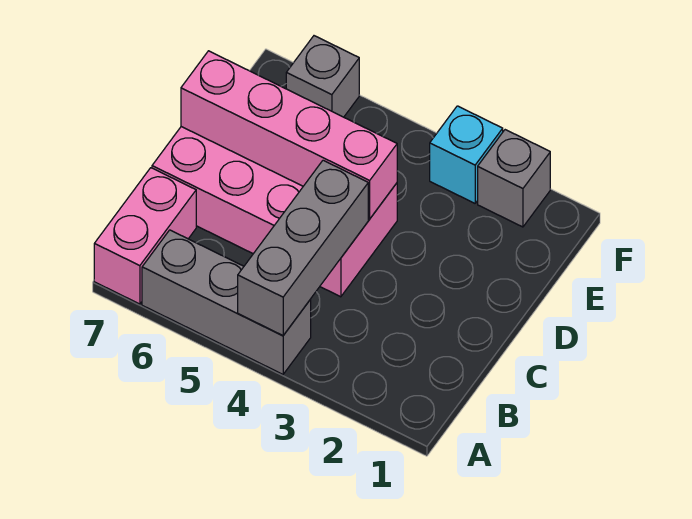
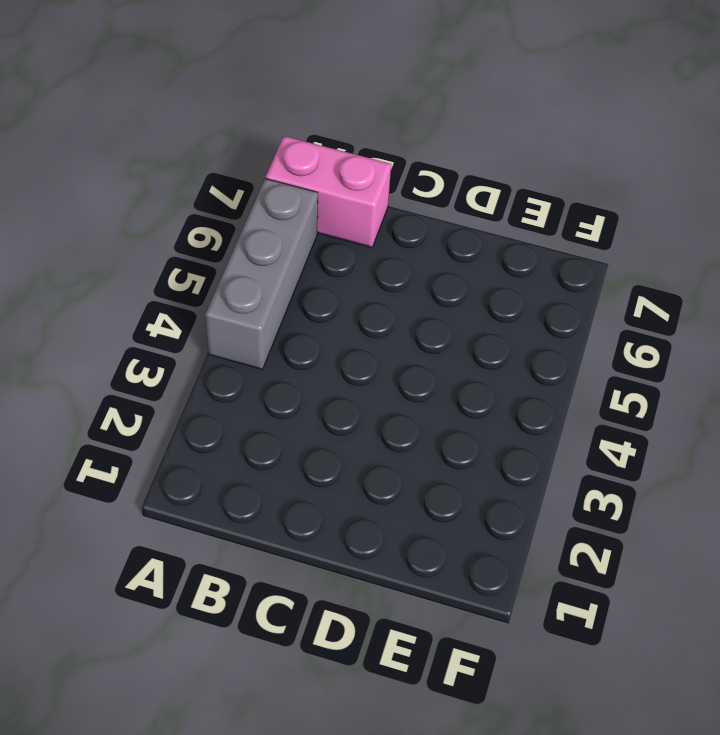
none -> pink brick C4:D7 level 1
none -> grey brick F2 level 1

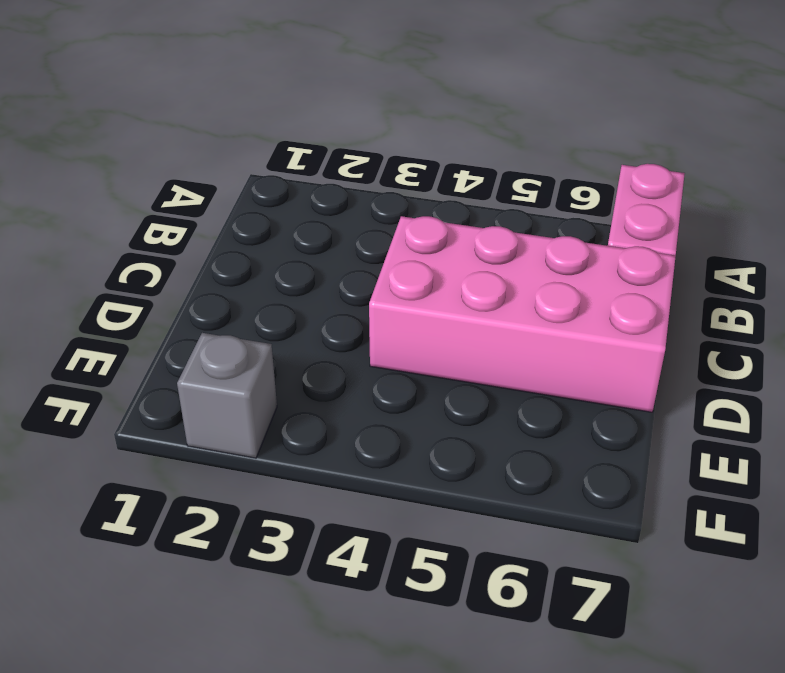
none -> grey brick A4:A6 level 1
none -> cyan brick F3 level 1

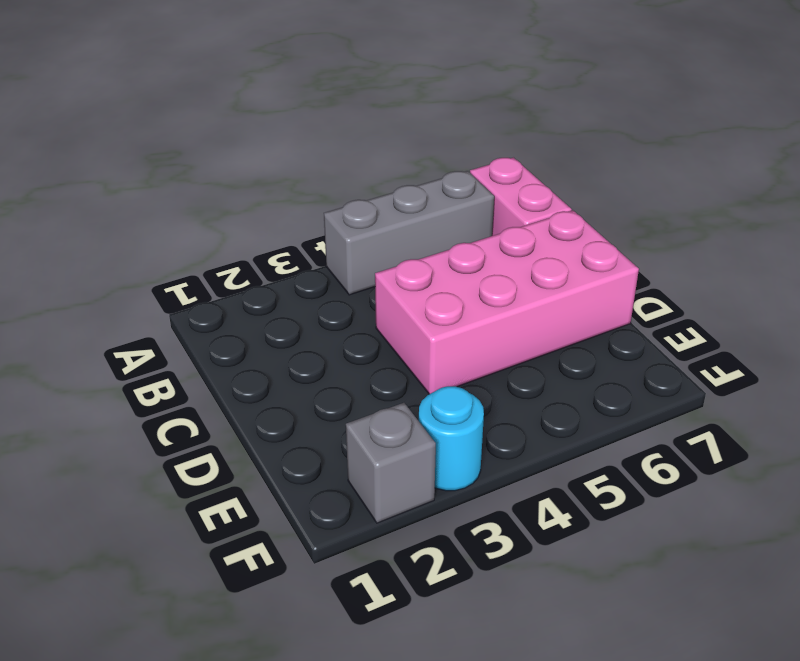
cyan round brick F3 level 1 -> cyan brick F3 level 1
none -> grey brick F6 level 1
none -> grey brick A4:C4 level 2

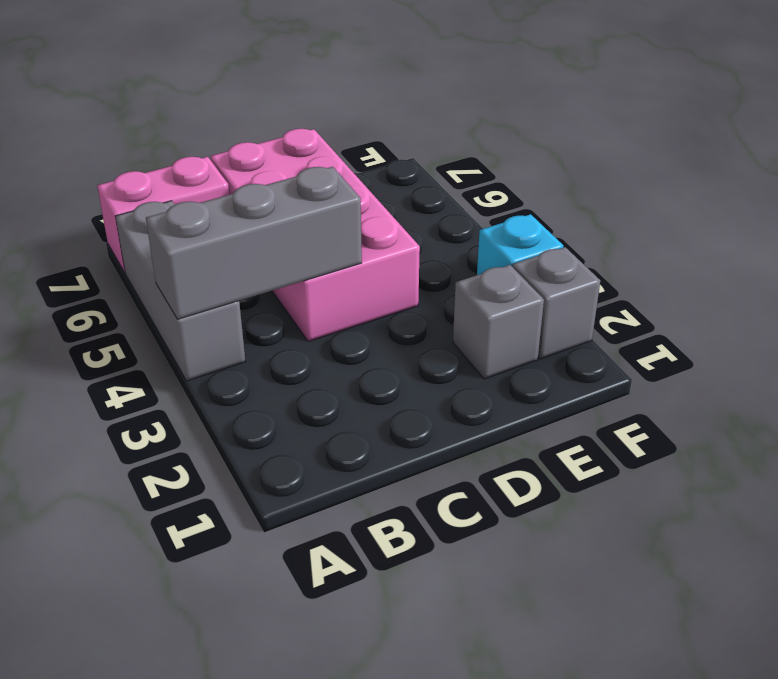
grey brick E2 level 1 -> grey brick F6 level 1
none -> pink brick D4:D7 level 2

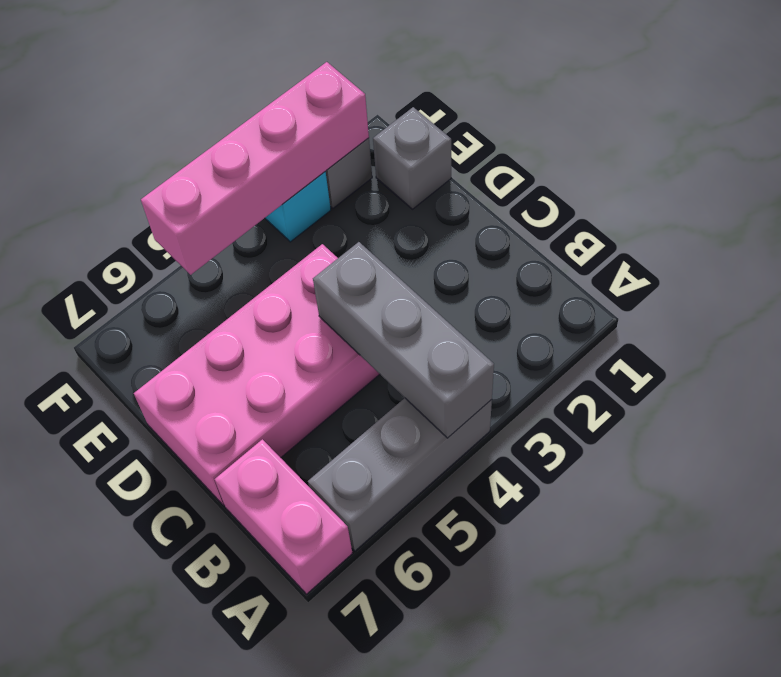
grey brick E1 level 1 -> grey brick F6 level 1
pink brick F2:F5 level 2 -> pink brick D4:D7 level 2

